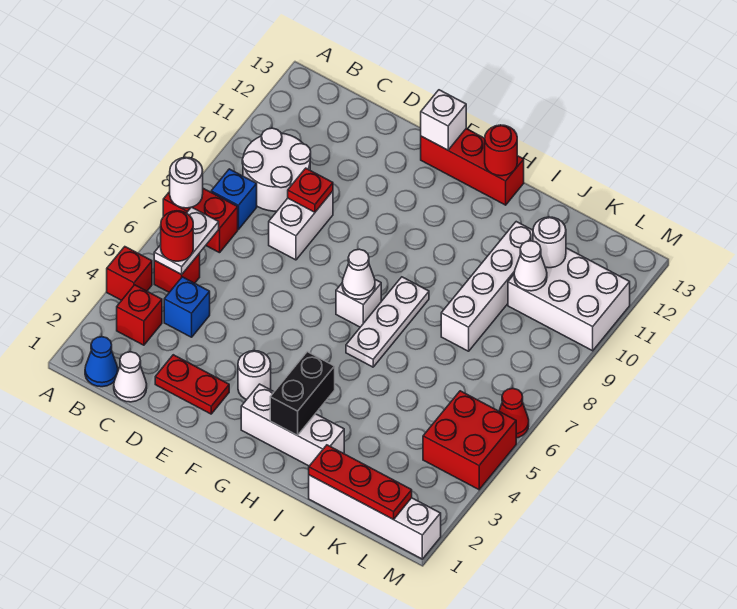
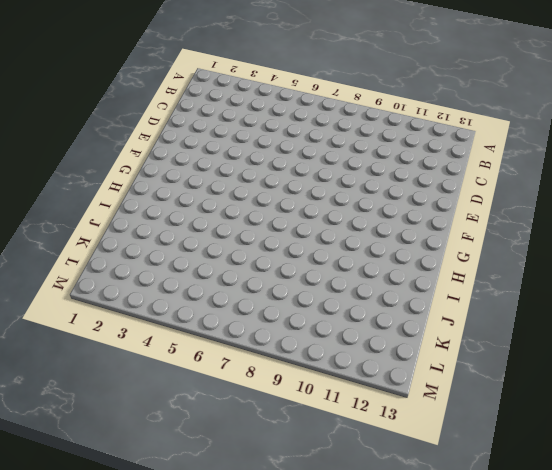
none -> red brick A4 level 1
none -> red brick A7:B7 level 1
none -> blue cone B1 level 1
none -> red brick B3 level 1

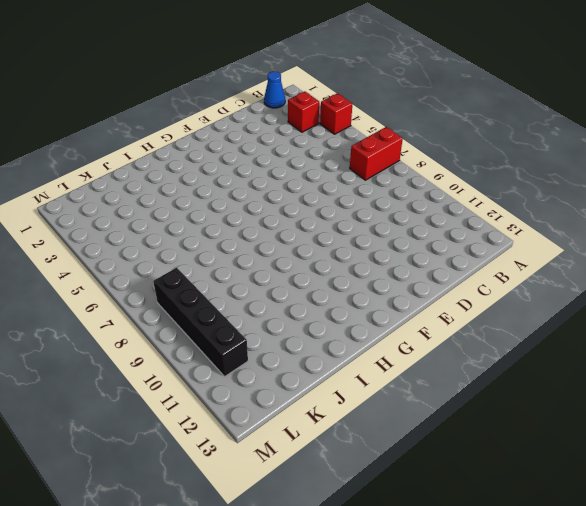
black brick L8:L11 level 1 -> white brick K10:M11 level 1
none -> red brick B5 level 1
none -> blue brick B8 level 1
none -> white round brick B9:C10 level 1
none -> white cone C1 level 1

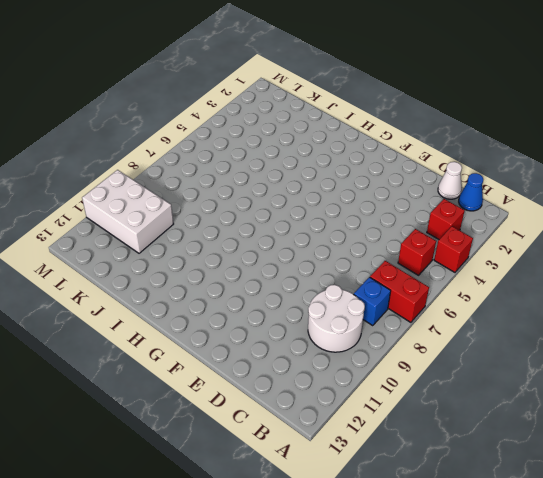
none -> blue brick C4 level 1
none -> red plate D2:E2 level 1
none -> white brick D8:D9 level 1
none -> white round brick F3 level 1

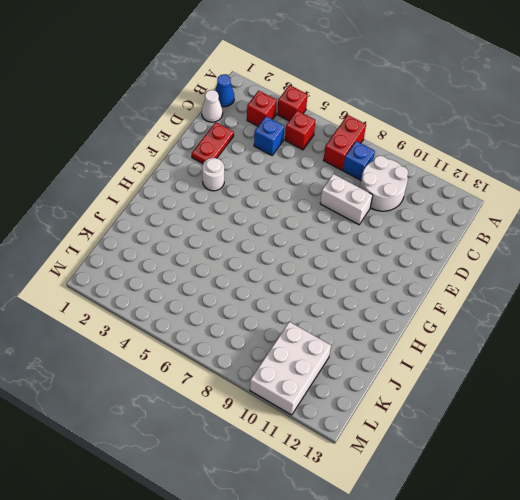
none -> red brick F13:H13 level 1
none -> white brick G2:I2 level 1
none -> white brick G7 level 1
none -> white plate H6:H8 level 1

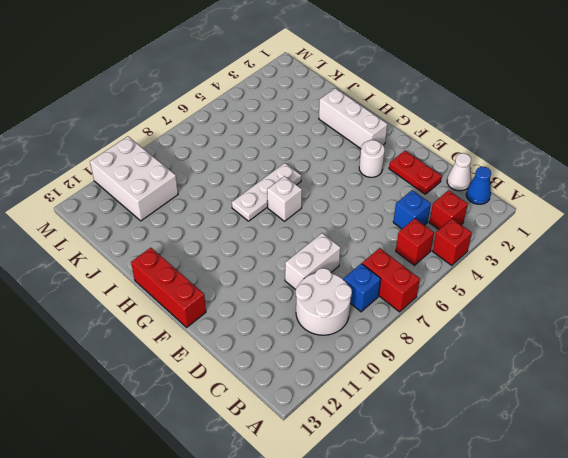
none -> white brick J1:M1 level 1
none -> white brick J8:J11 level 1
none -> red brick L4:M5 level 1
none -> red cone M6 level 1

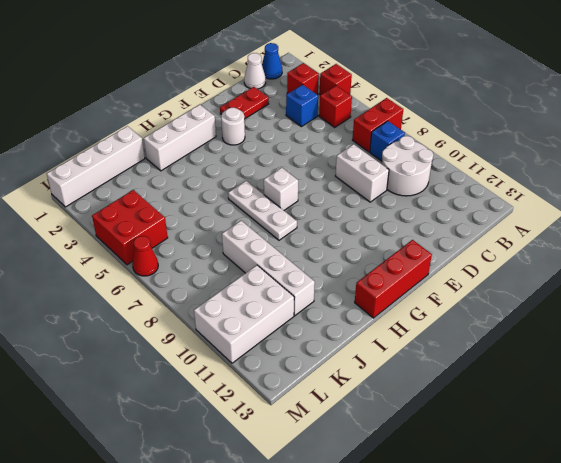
none -> white round brick A7 level 2
none -> white plate B5:B6 level 2
none -> red plate D9 level 2
none -> white brick F13 level 2

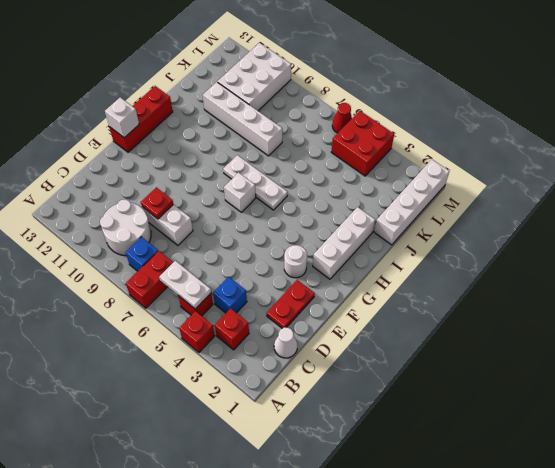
none -> blue cone B1 level 1
none -> white round brick A7 level 2
none -> white cone G7 level 2
none -> black brick H2:H3 level 2

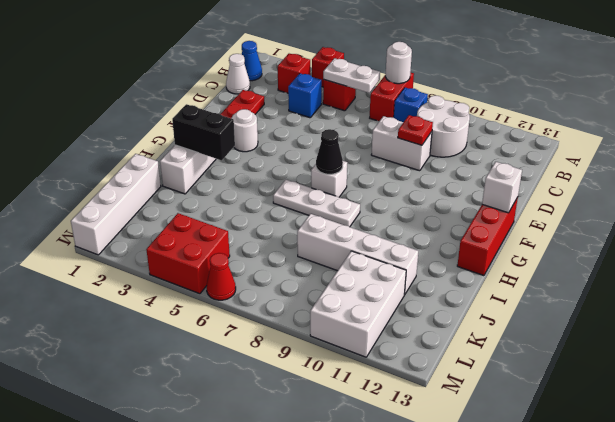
black cone G7 level 2 -> white cone G7 level 2
none -> red round brick H13 level 2
none -> red plate J1:L1 level 2
none -> white cone K10 level 2
none -> white round brick K11 level 2

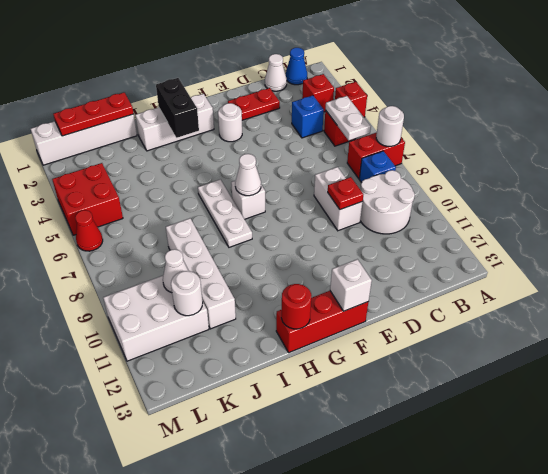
none -> red round brick B5 level 3

